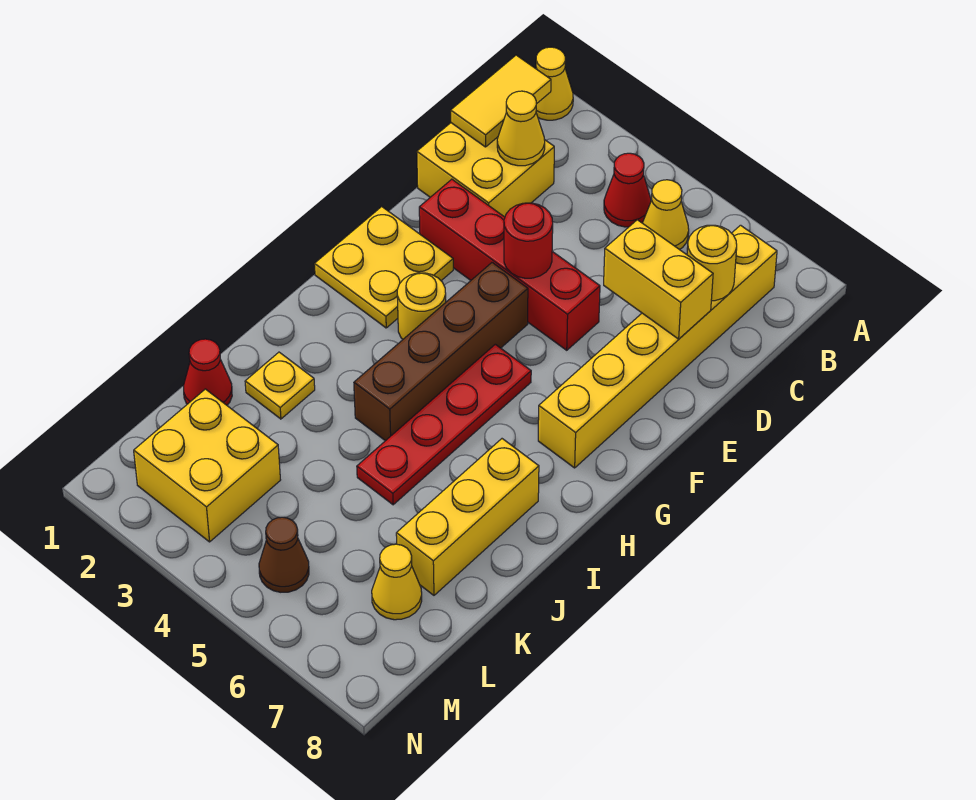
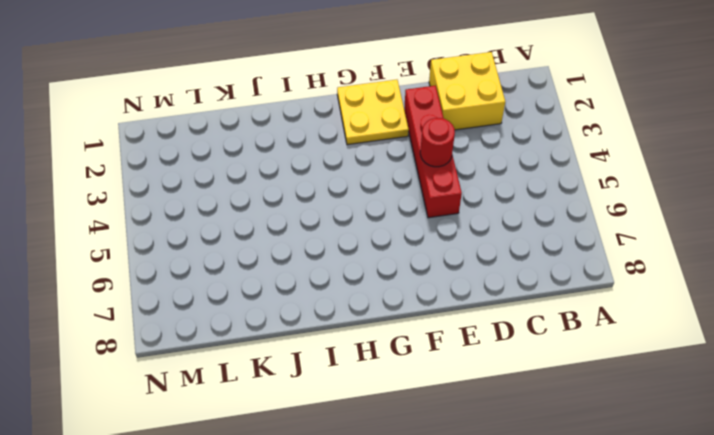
none -> yellow cone A1 level 1
none -> red cone B4 level 1
none -> yellow cone B5 level 1

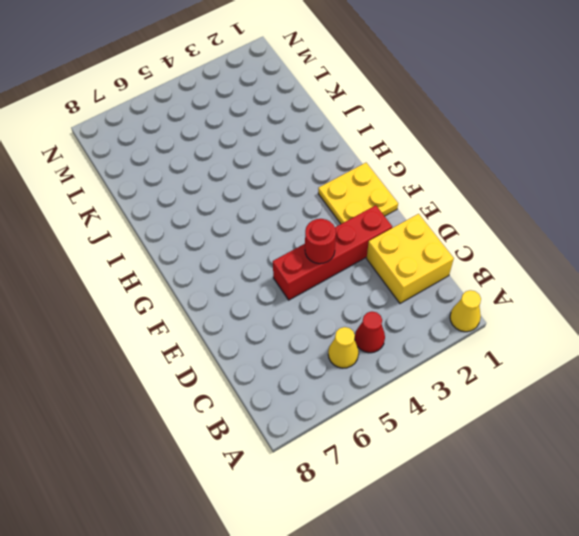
none -> yellow brick B7:G7 level 1
none -> brown brick F4:I4 level 1
none -> yellow round brick G3 level 1

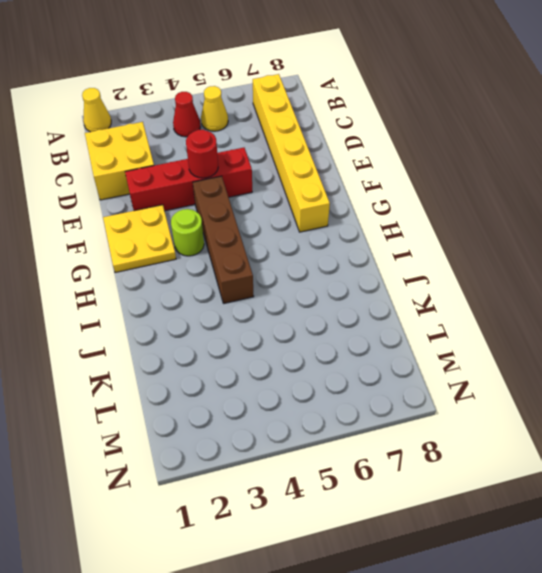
lime round brick G3 level 1 -> yellow round brick G3 level 1
none -> red plate G5:J5 level 1
none -> yellow brick I7:K7 level 1
none -> yellow plate J2 level 1

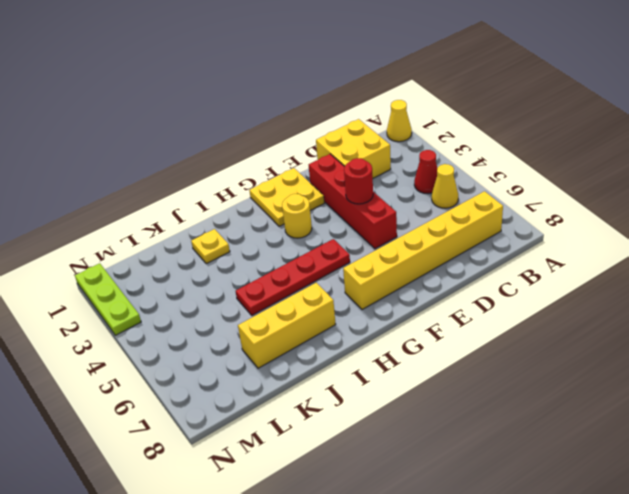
lime plate N1:N3 level 1 -> none
none -> brown brick F4:I4 level 1
none -> red cone K1 level 1
none -> yellow brick L2:M3 level 1

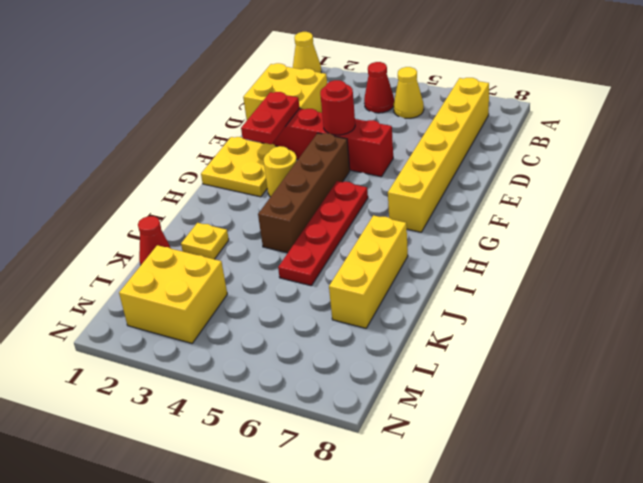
red plate E2:F2 level 2 -> none
none -> yellow cone L7 level 1
none -> brown cone M5 level 1
none -> yellow tile B1:C1 level 2

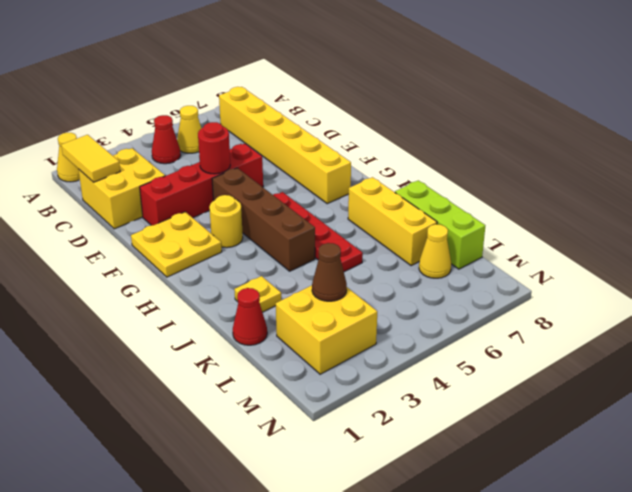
lime brick J8:L8 level 1 -> none
brown cone L3 level 2 -> brown cone M5 level 1
none -> yellow cone C2 level 2
none -> yellow round brick C7 level 2
none -> yellow brick D6:D7 level 2

